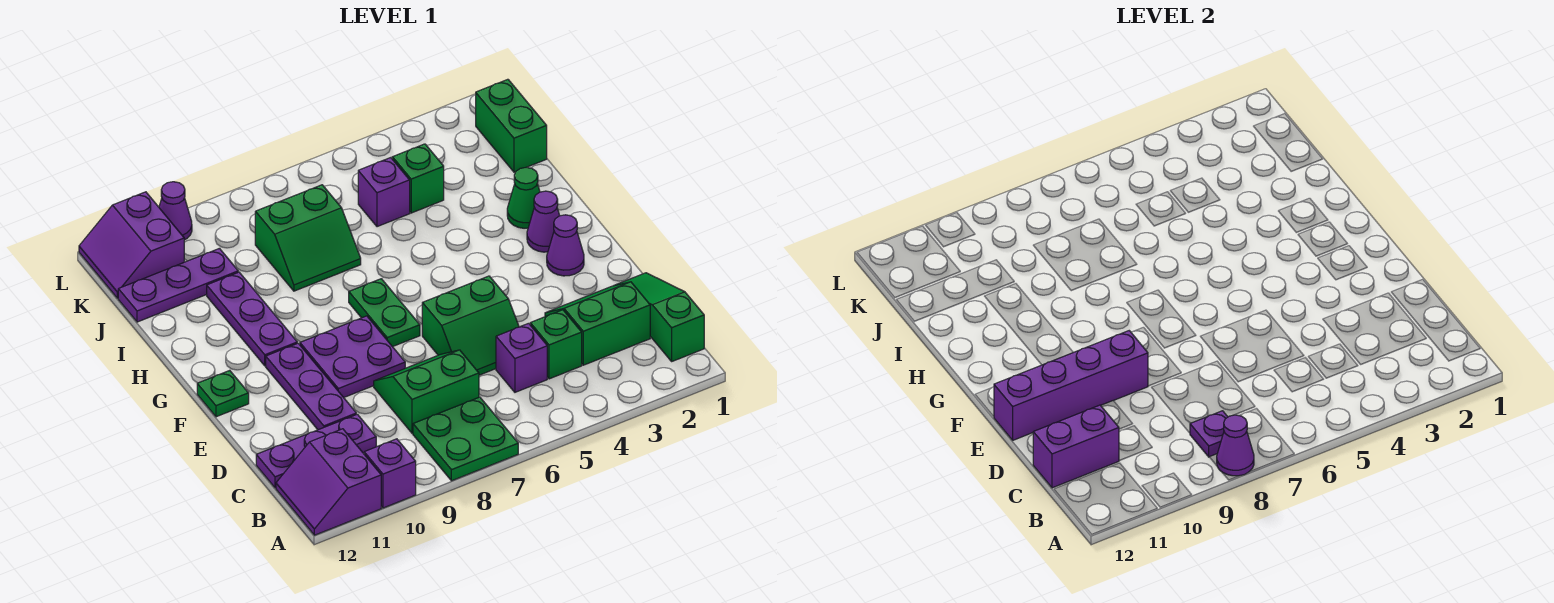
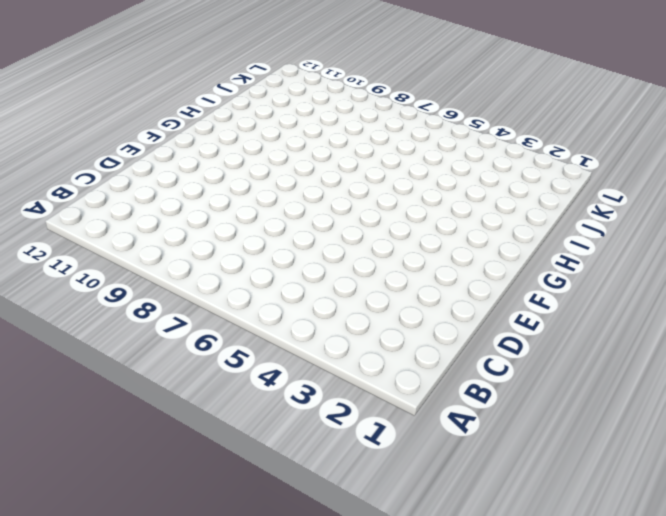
none -> green plate A7:B8 level 1
none -> purple brick A10 level 1
none -> purple slope A11:B12 level 1 top 11

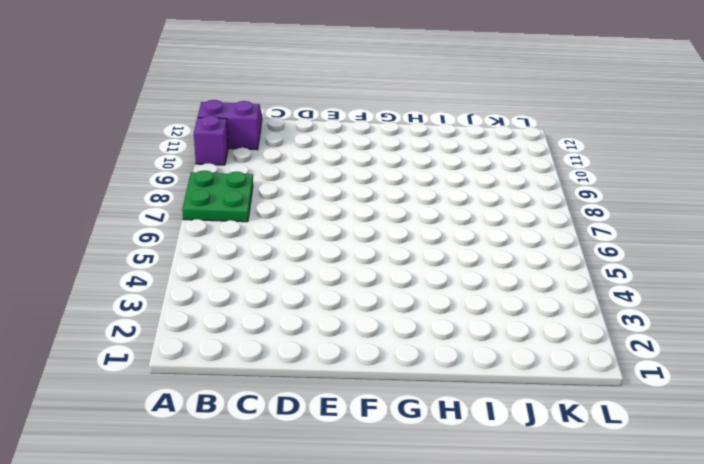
none -> green slope B1:D1 level 1 top B
none -> green slope C2:D3 level 1 top C
none -> green brick C4 level 1

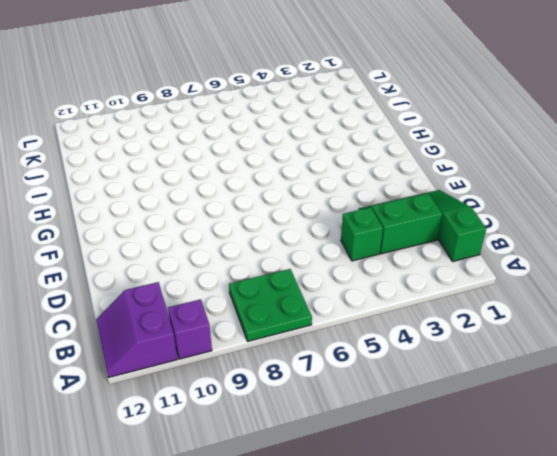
none -> purple brick C5 level 1
none -> green slope C7:D8 level 1 top C
none -> purple plate C10:C12 level 1

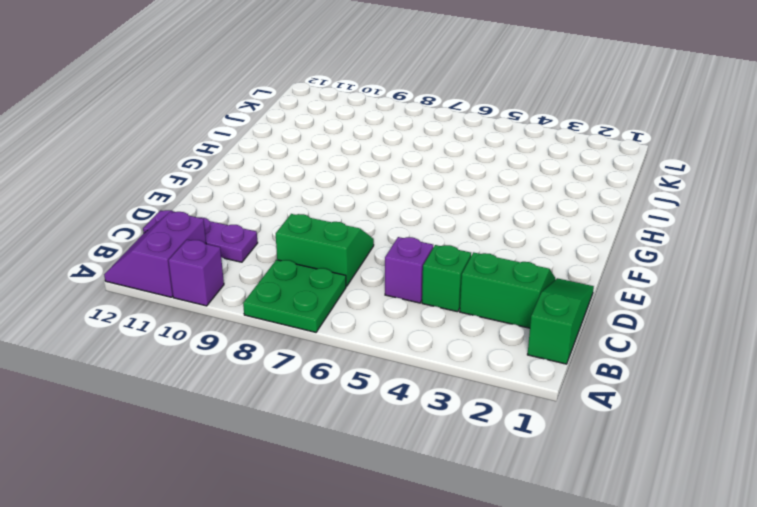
none -> green slope D5:E6 level 1 top E
none -> purple plate D10:F10 level 1
none -> purple plate E8:F9 level 1

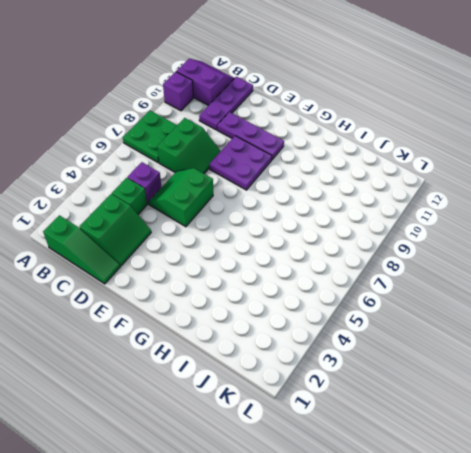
none -> purple cone F2 level 1
none -> green plate F7:G7 level 1
none -> green plate F12 level 1

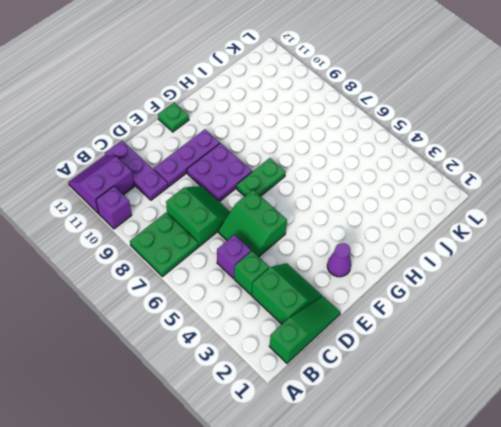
none -> purple cone G2 level 1
none -> purple plate G10:I10 level 1
none -> green cone H2 level 1

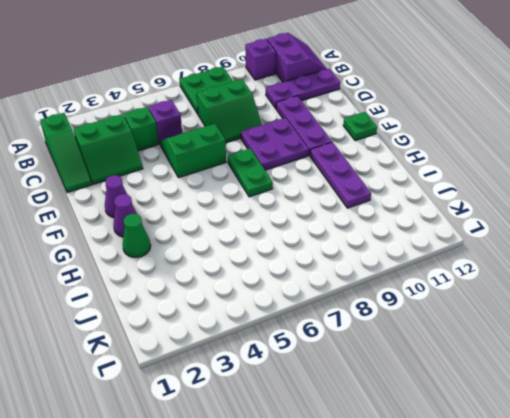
none -> green slope I7:J8 level 1 top J
none -> green brick J1:K1 level 1
none -> green brick J4 level 1

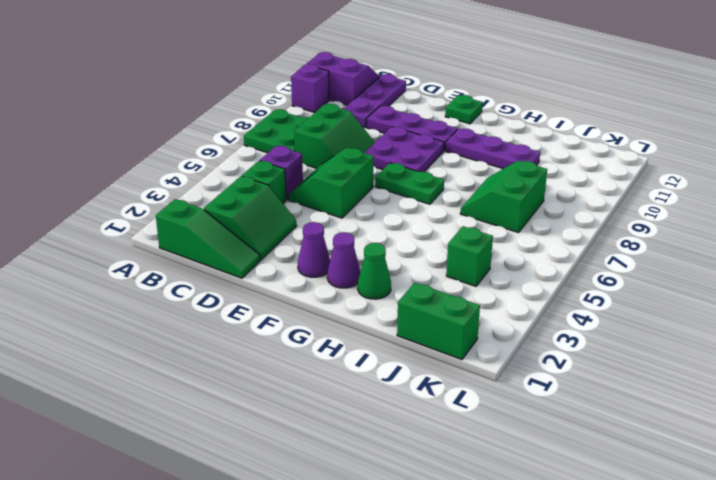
none -> purple brick J5 level 1
none -> purple plate J10:J12 level 1
none -> purple slope K11:L12 level 1 top 11

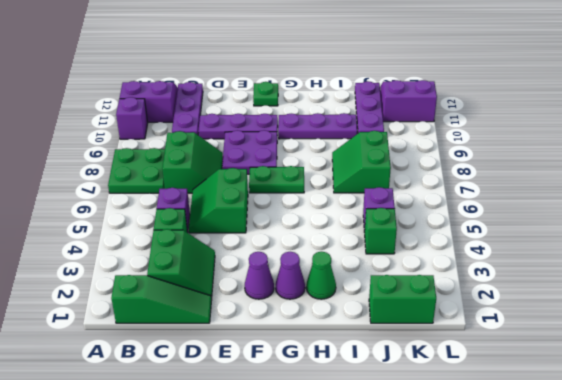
none -> purple cone L10 level 1
none -> purple cone A8 level 2
none -> purple plate B8 level 2

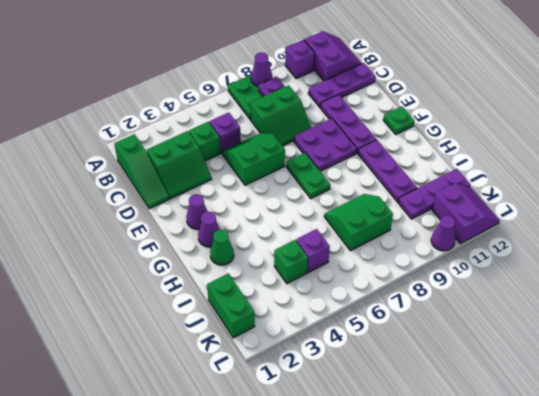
none -> purple brick C11:C12 level 2
none -> purple brick E9:E12 level 2

